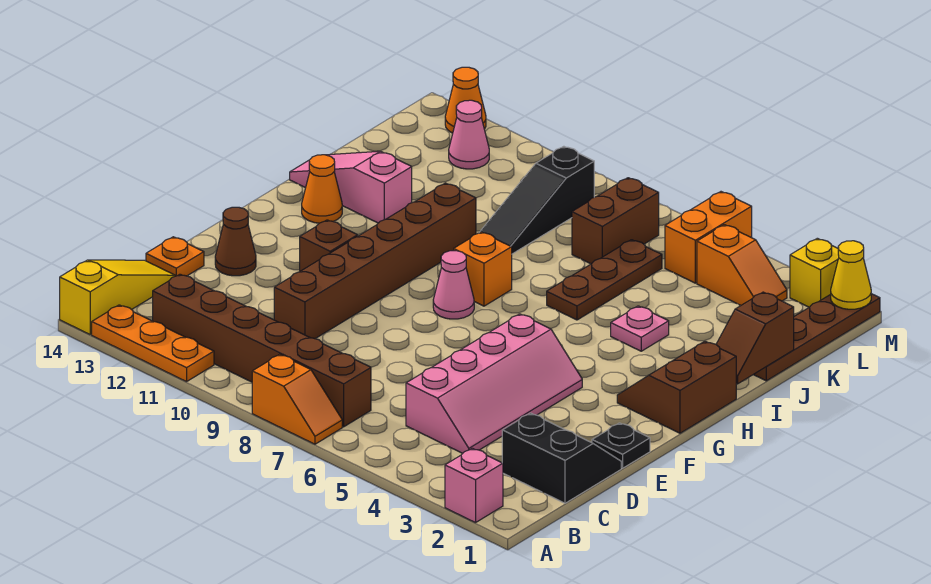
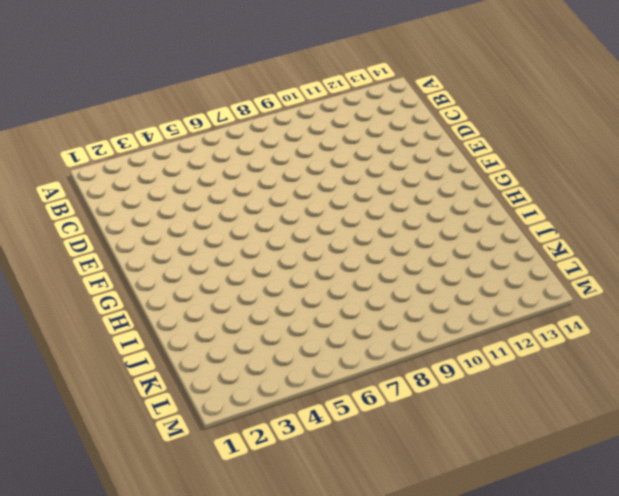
none -> pink brick A2 level 1
none -> orange slope A7:A8 level 1 top 8
none -> orange plate A11:A13 level 1

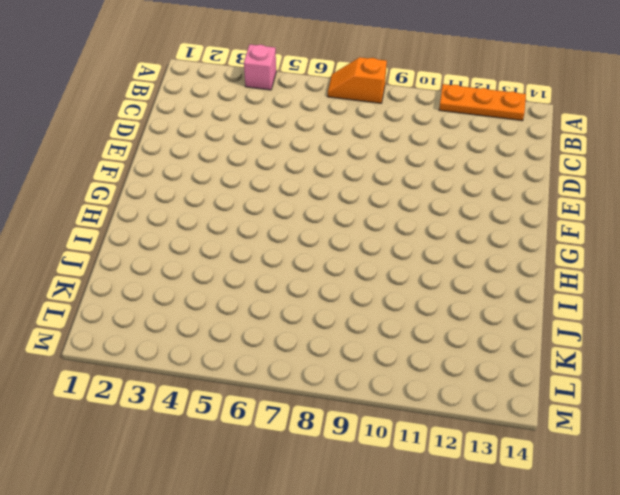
pink brick A4 level 1 -> pink brick A2 level 1
none -> yellow slope A14:C14 level 1 top A
none -> brown brick B7:B12 level 1
none -> black slope C1:D2 level 1 top C

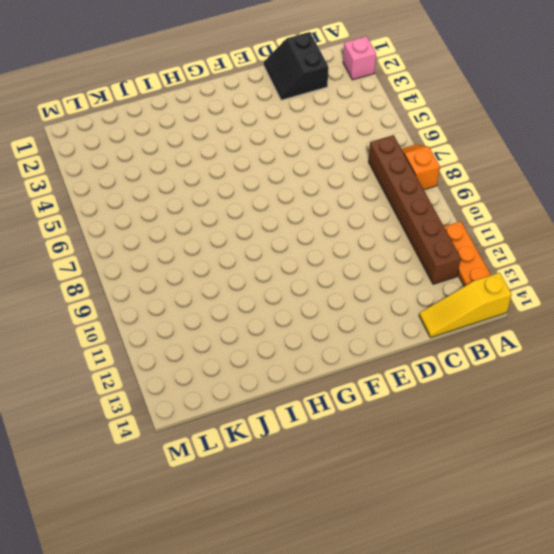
none -> pink slope C4:F5 level 1 top 5
none -> brown brick D10:I10 level 1
none -> orange plate D14 level 1

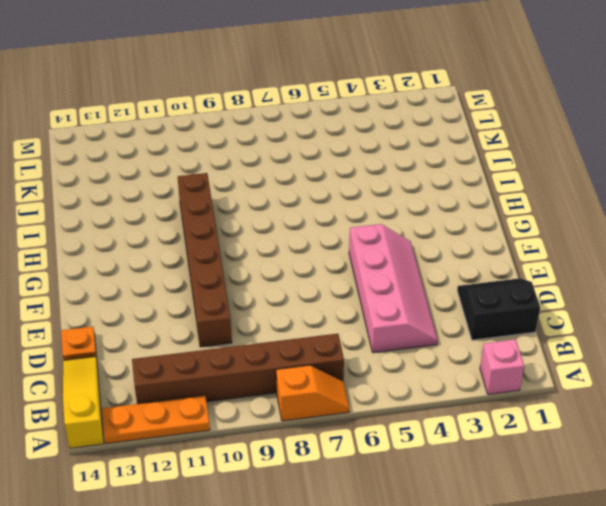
none -> black plate E1 level 1
none -> brown cone E13 level 1
none -> brown brick F11 level 1

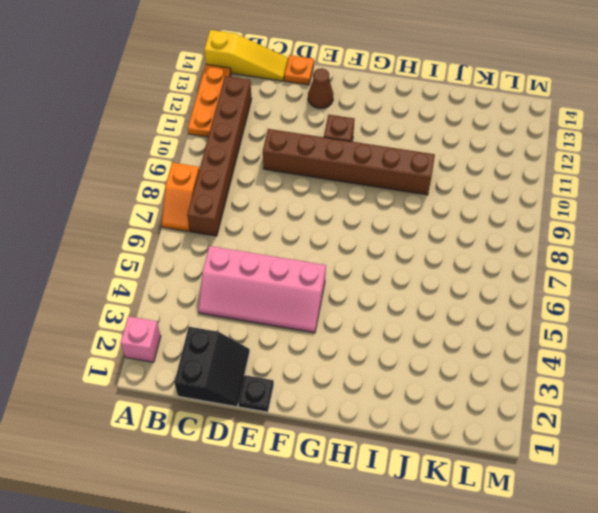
none -> brown slope G1:H2 level 1 top 1
none -> pink cone G8 level 1
none -> orange brick H8 level 1

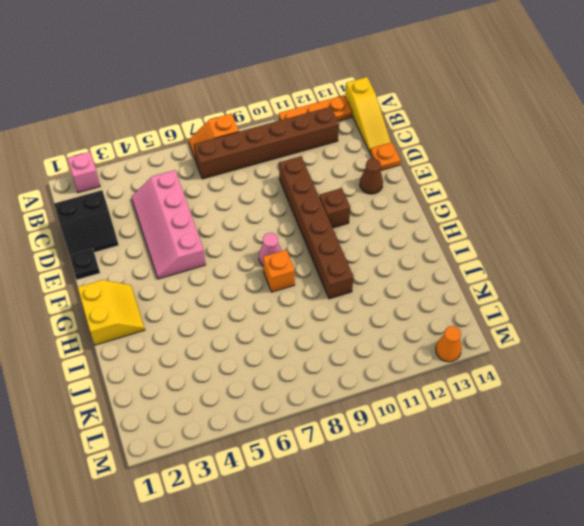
yellow slope G1:H2 level 1 top 1 -> brown slope G1:H2 level 1 top 1
none -> orange cone H13 level 1
none -> pink plate I4 level 1
none -> brown plate I6:K6 level 1

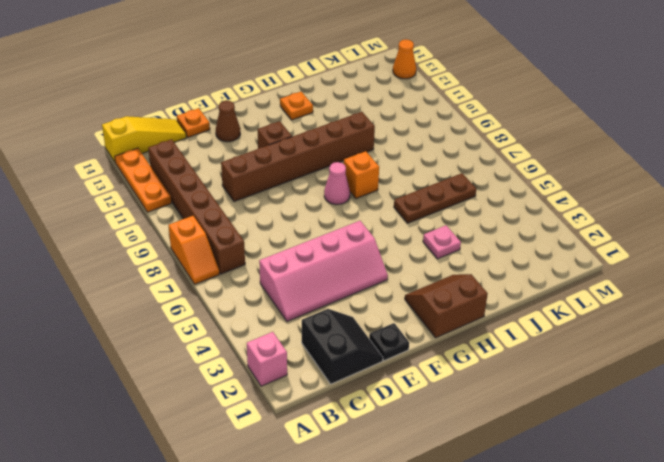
orange plate H13 level 1 -> orange cone H13 level 1
none -> pink slope I12:I14 level 1 top 12
none -> brown plate J1:M1 level 1
none -> black slope J9:L9 level 1 top L

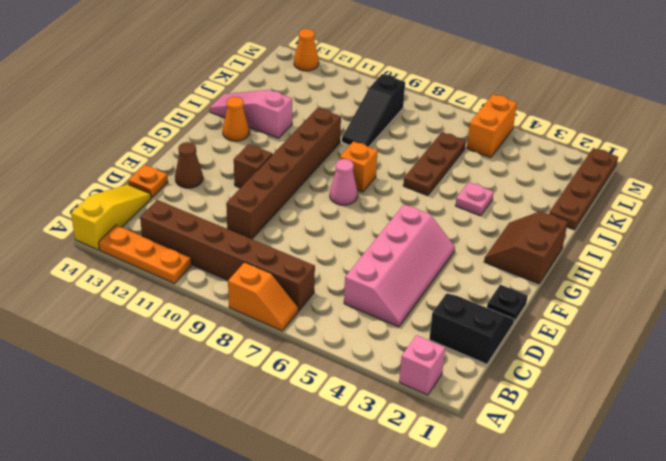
none -> brown brick K7:L7 level 1
none -> orange slope L3:L4 level 1 top 4
none -> pink cone L12 level 1

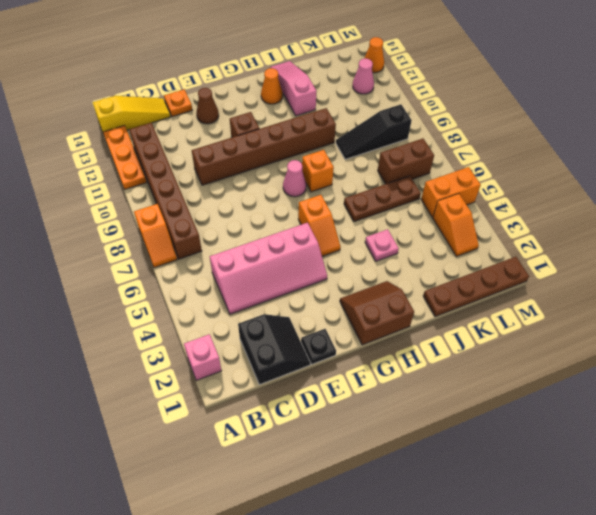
orange slope G5:G6 level 1 top 6 -> none
none -> yellow brick M2 level 1
none -> brown slope I1:J1 level 2 top J
none -> yellow cone M1 level 2

